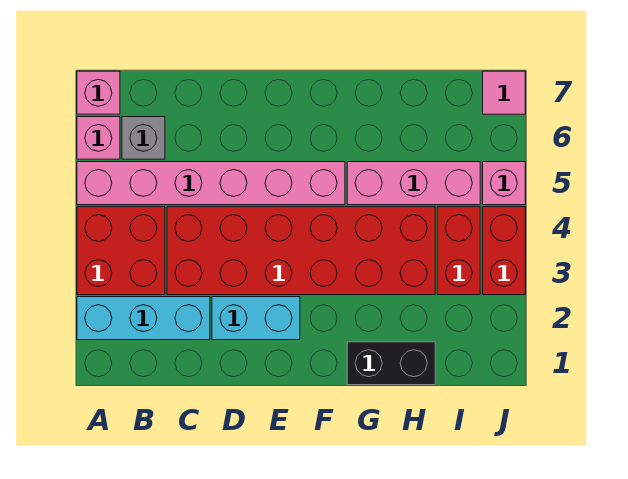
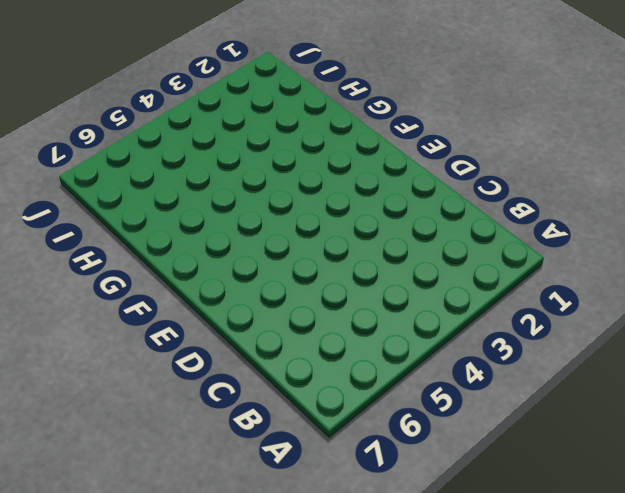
none -> cyan brick A2:C2 level 1
none -> red brick A3:B4 level 1
none -> pink brick A5:F5 level 1

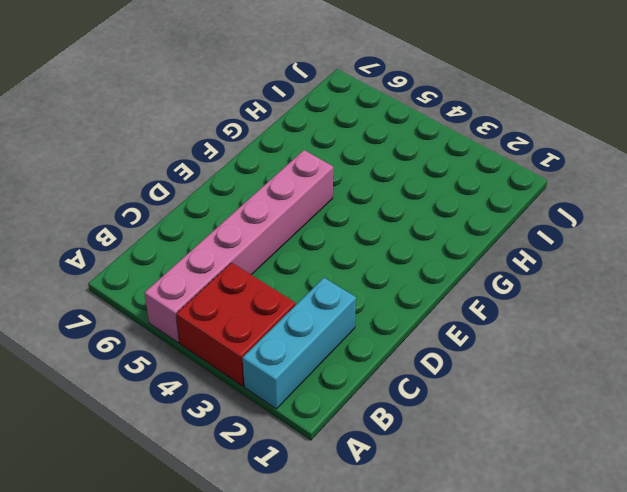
none -> pink brick A6 level 1
none -> pink brick A7 level 1
none -> grey brick B6 level 1

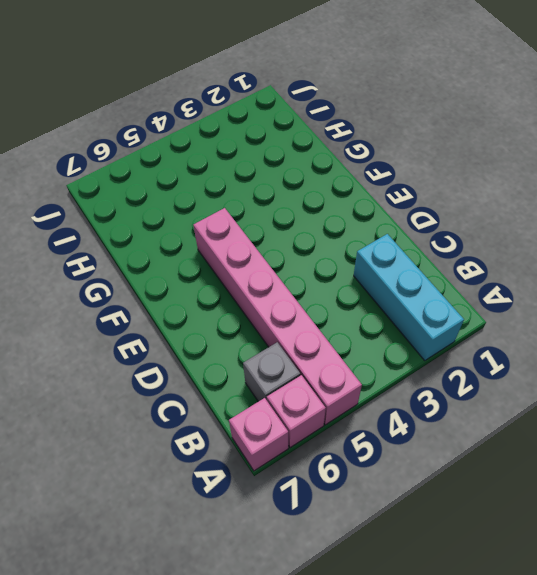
none -> red brick A3:B4 level 1
none -> red brick C3:H4 level 1
none -> cyan brick D2:E2 level 1

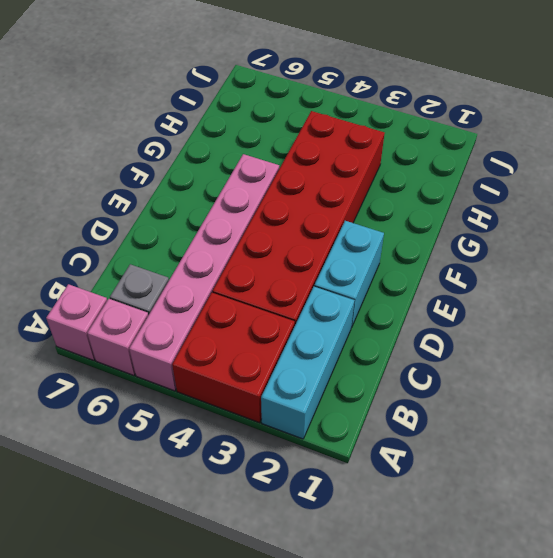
none -> black brick G1:H1 level 1
none -> pink brick G5:I5 level 1
none -> red brick I3:I4 level 1

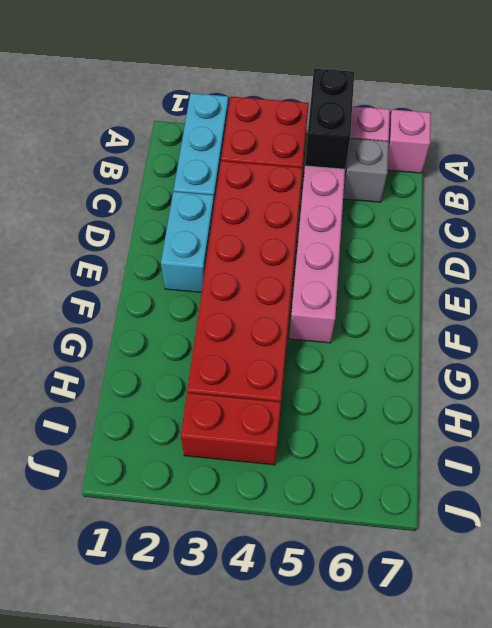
black brick A5:B5 level 2 -> black brick G1:H1 level 1
none -> pink brick G5:I5 level 1
none -> red brick J3:J4 level 1
none -> pink brick J5 level 1

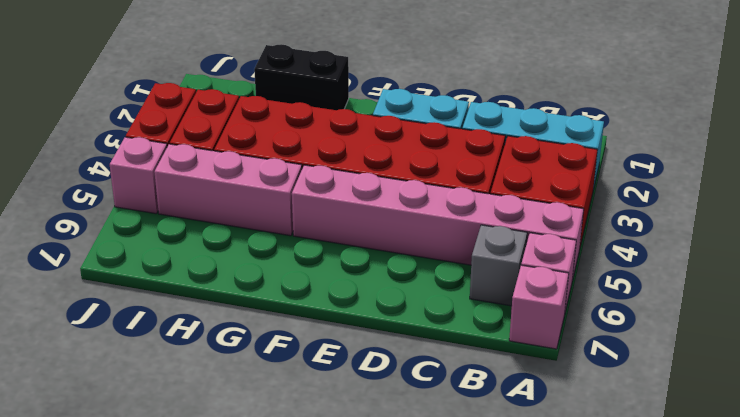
none -> pink tile J7 level 1

